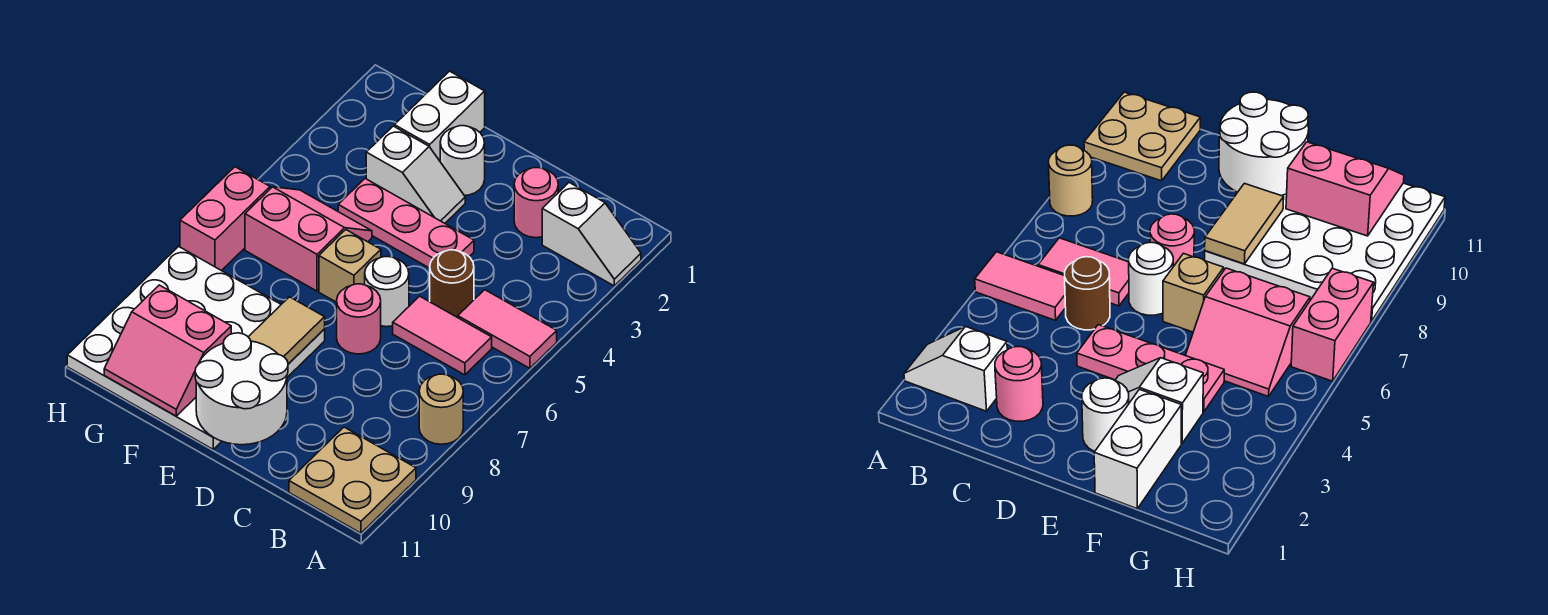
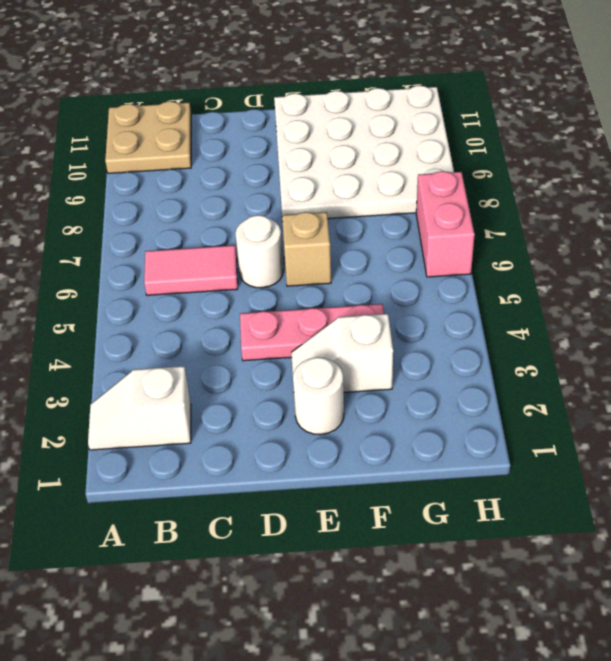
none -> pink tile A5:B5 level 1
none -> tan round brick A8 level 1
none -> pink round brick C2 level 1

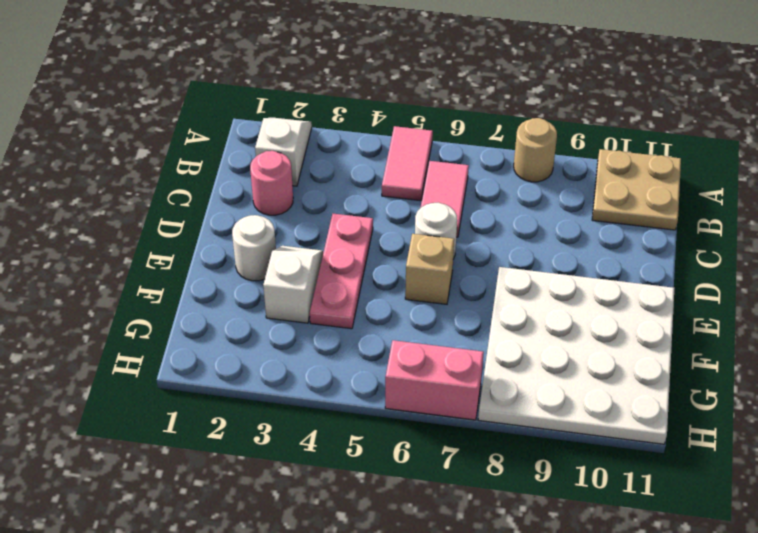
none -> brown round brick C5 level 1
none -> pink round brick D7 level 1
none -> white brick F1:F2 level 1

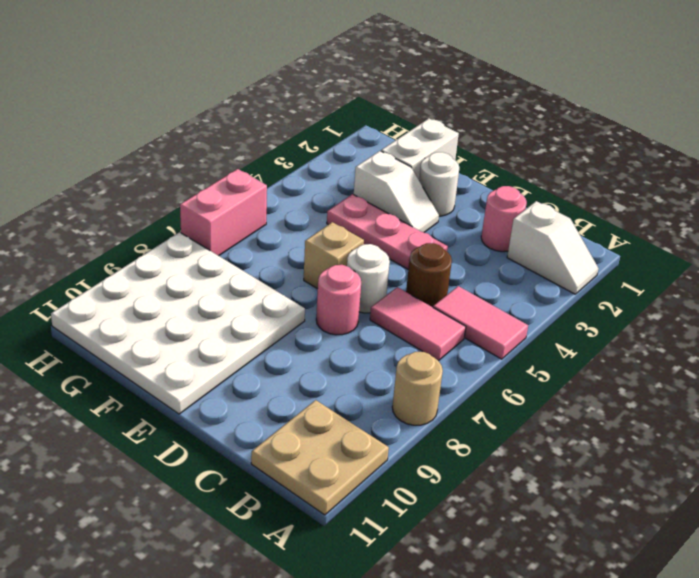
none -> pink slope F5:G6 level 1 top 6
none -> white round brick D10:E11 level 2
none -> tan tile E8:E9 level 2

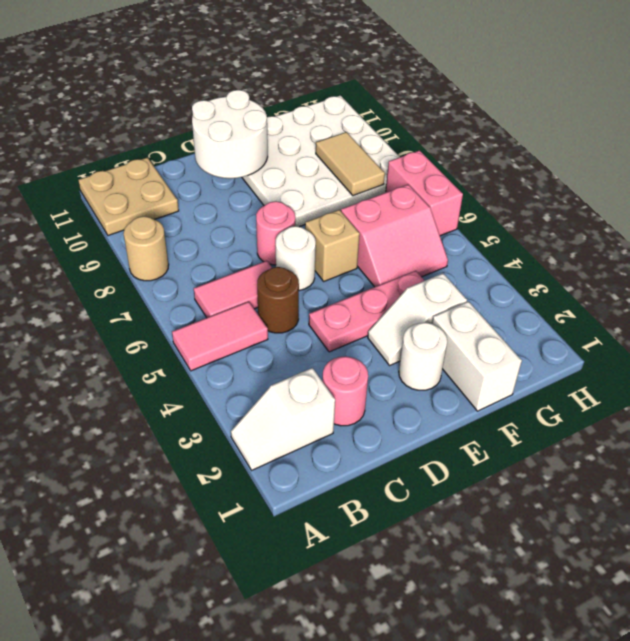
tan tile G8:G9 level 2 -> tan tile E8:E9 level 2
none -> pink slope F10:G11 level 2 top 10

